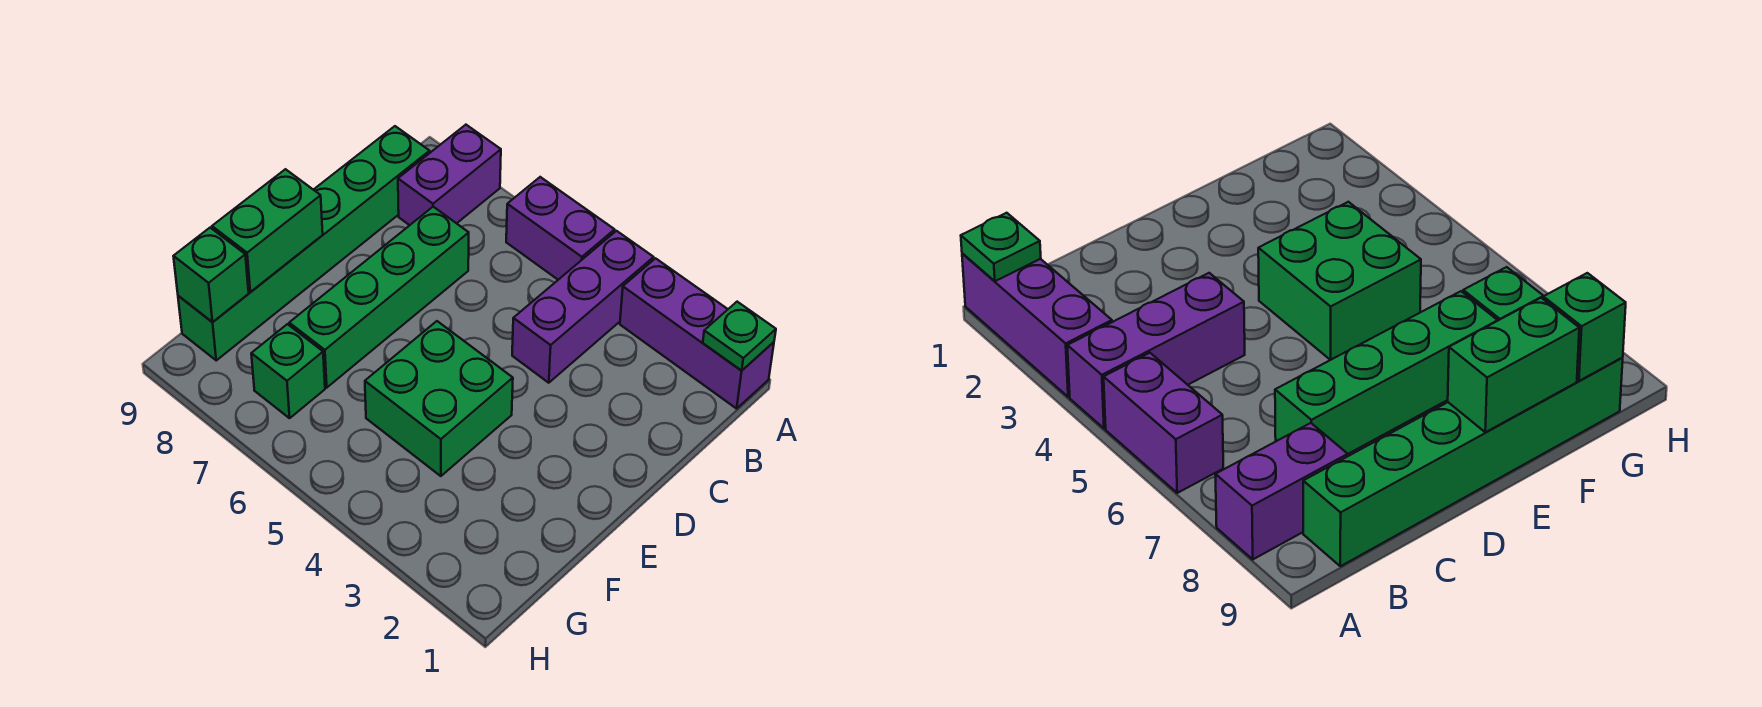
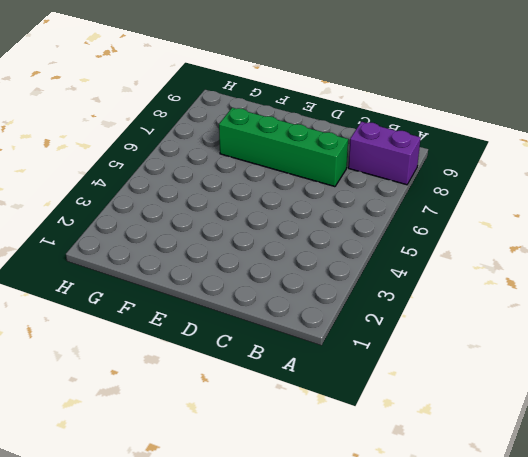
none -> purple brick A1:A3 level 1
none -> purple brick A4:C4 level 1

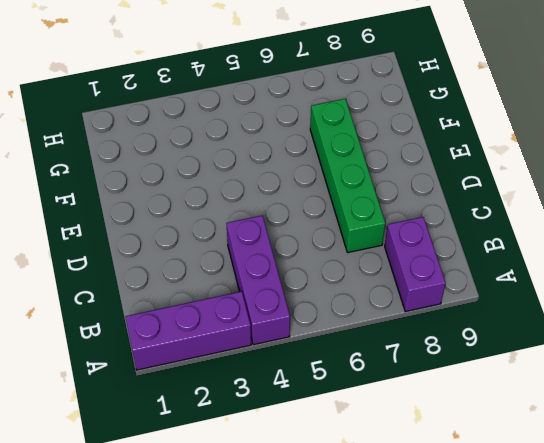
none -> purple brick A5:A6 level 1
none -> green brick B9:G9 level 1

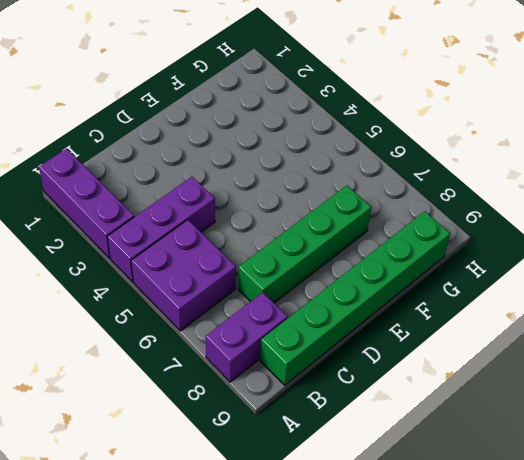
purple brick A5:B6 level 1 -> purple brick A5:A6 level 1
none -> green brick E4:F5 level 1
none -> green brick G7 level 1

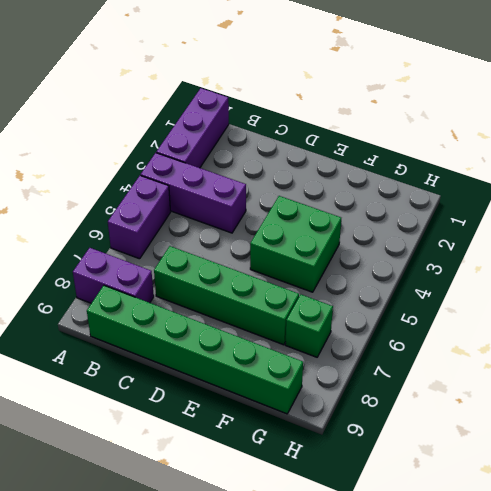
none -> green plate A1 level 2
none -> green brick E9:F9 level 2

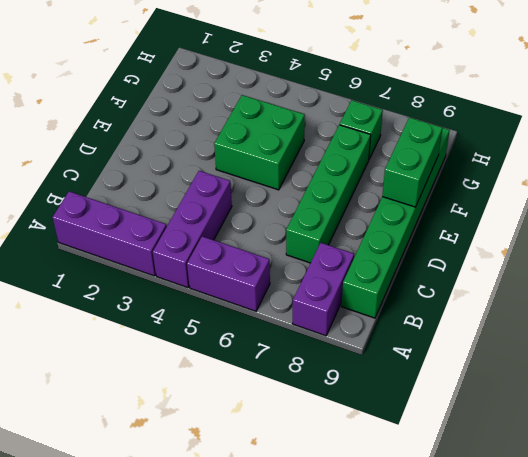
none -> green plate A1 level 2
none -> green brick G9 level 2

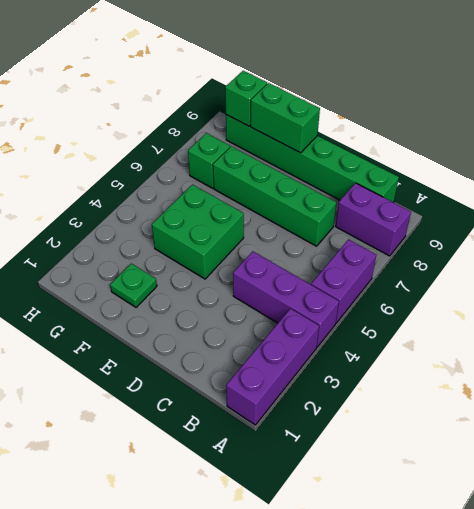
green plate F2 level 1 -> green plate A1 level 2

